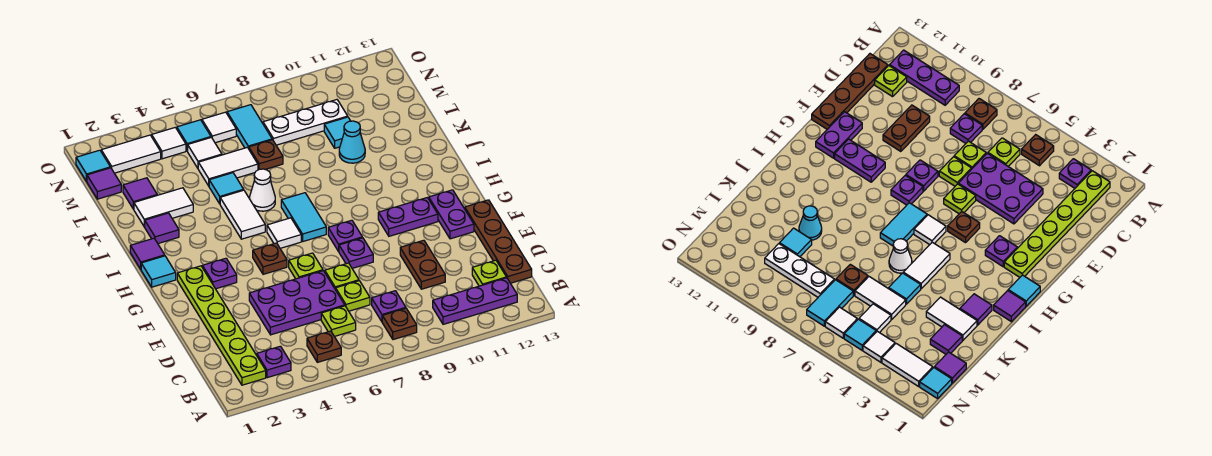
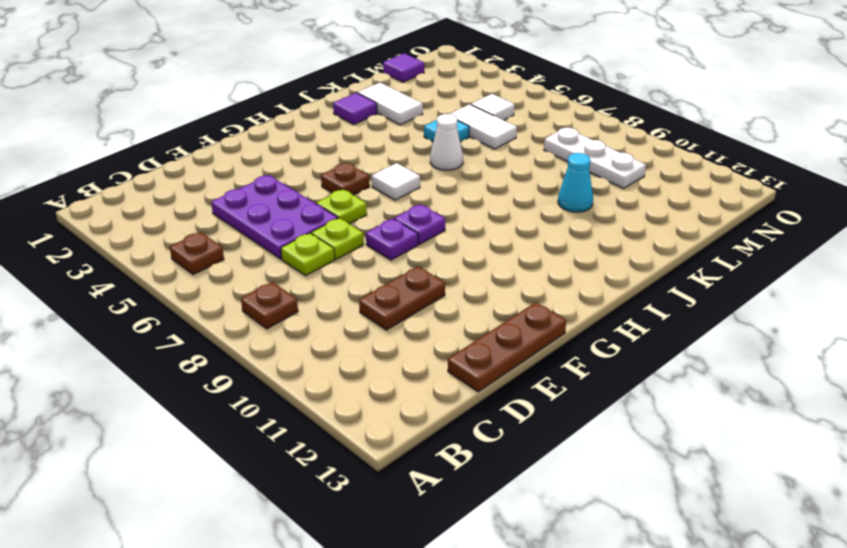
brown plate D13:F13 level 1 -> brown plate C13:F13 level 1
none -> lime plate B2:G2 level 1
none -> purple plate B3 level 1
none -> purple plate B10:B12 level 1
none -> lime plate C6 level 1

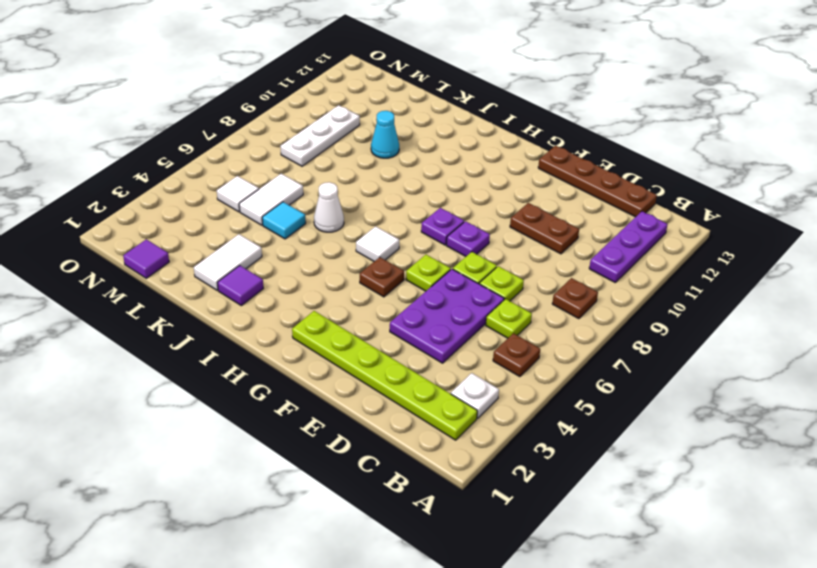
white plate B3 level 1 -> purple plate B3 level 1
none -> purple plate C8 level 1
none -> lime plate C12 level 1
none -> purple plate F12:G12 level 1
none -> purple plate G3 level 1

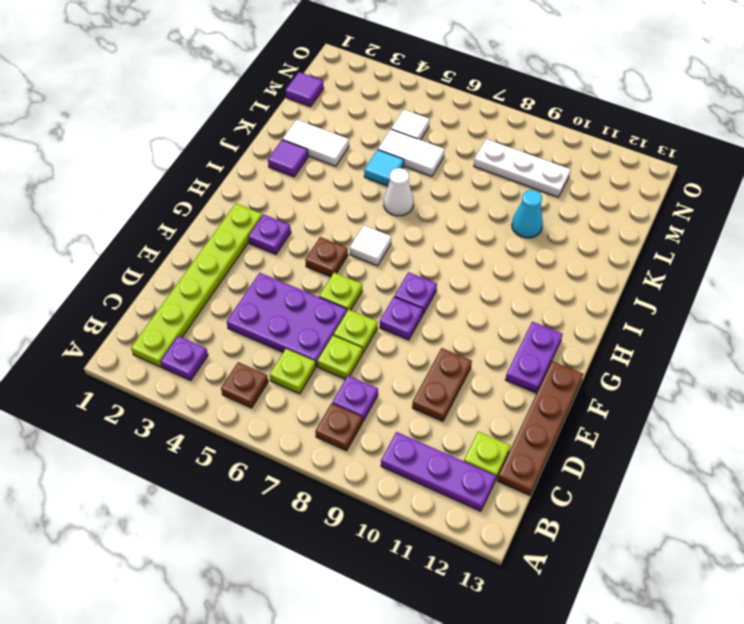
none -> purple plate G10:G11 level 1
none -> cyan tile H1 level 1
none -> cyan tile H7:I7 level 1
none -> purple tile I1 level 1

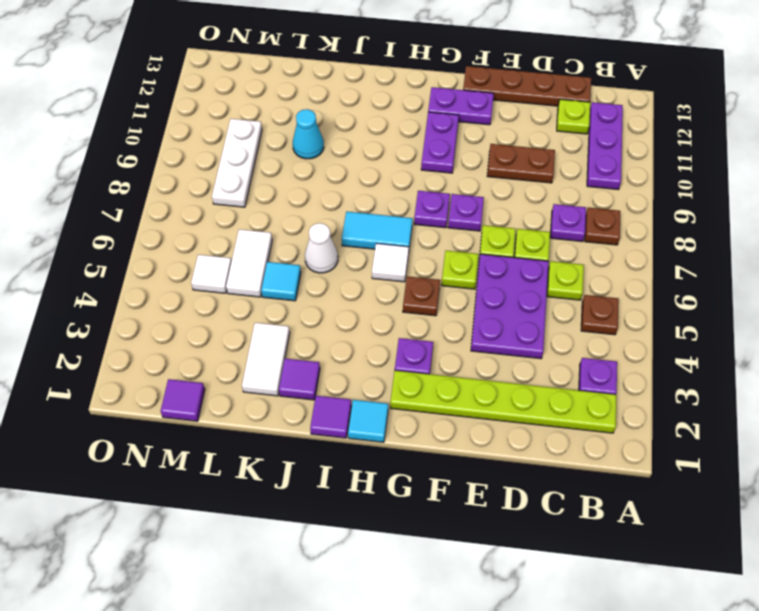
none -> white tile I5:J5 level 1
none -> purple tile L2 level 1
none -> brown plate L7 level 1
none -> cyan tile L10 level 1

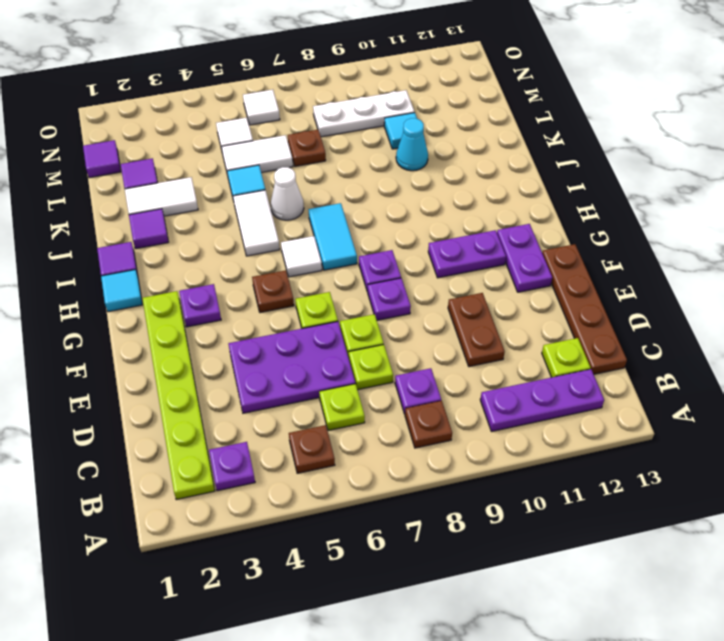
none -> cyan tile M7:N7 level 1
none -> cyan tile N1 level 1
none -> white tile N2:N3 level 1
none -> white tile N4 level 1

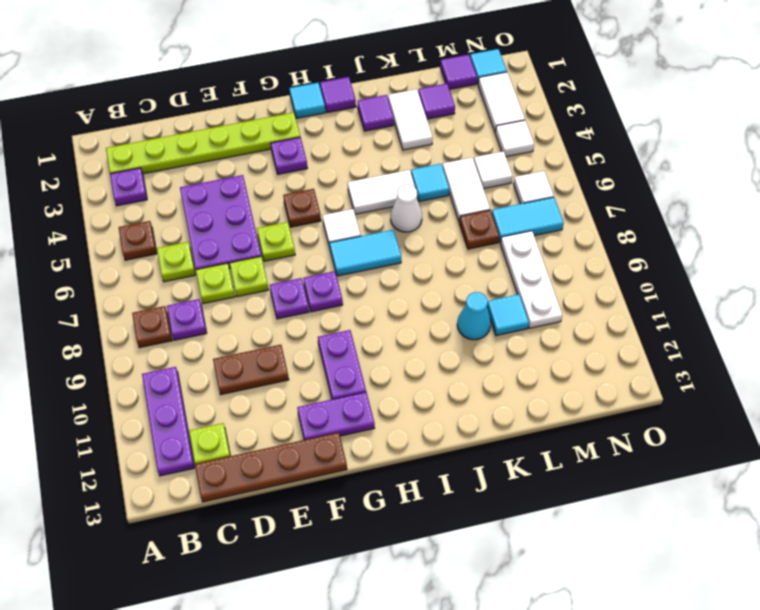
none -> cyan tile N5 level 1

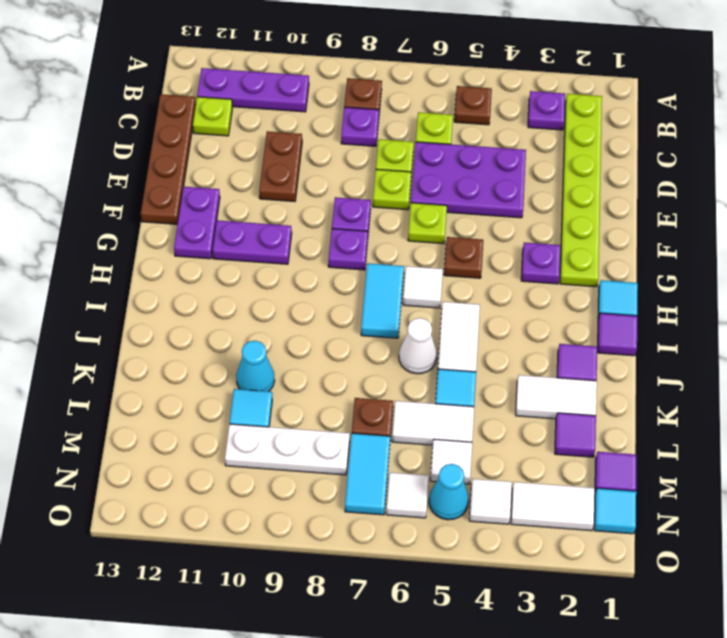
cyan cone N5 level 1 -> cyan tile N5 level 1

